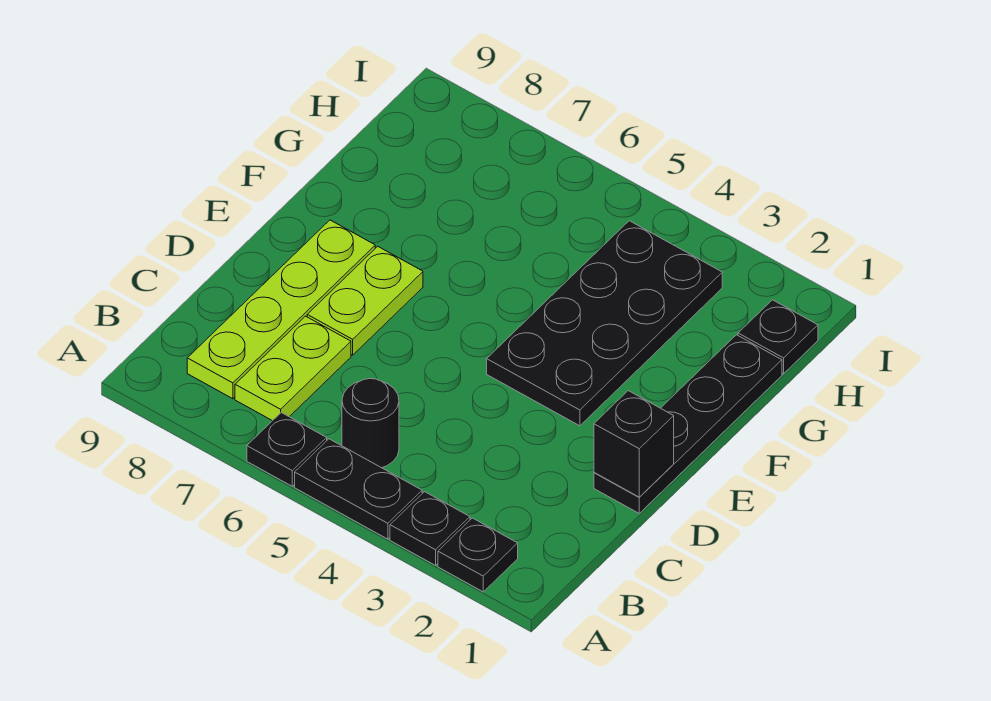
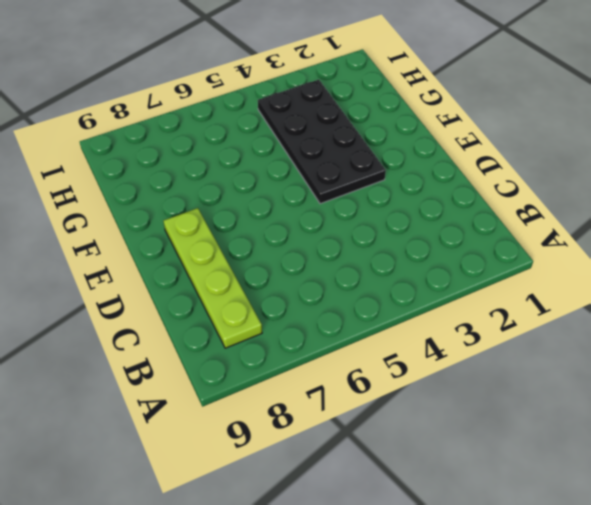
none -> black plate A2 level 1
none -> black plate A3 level 1
none -> black plate A4:A5 level 1

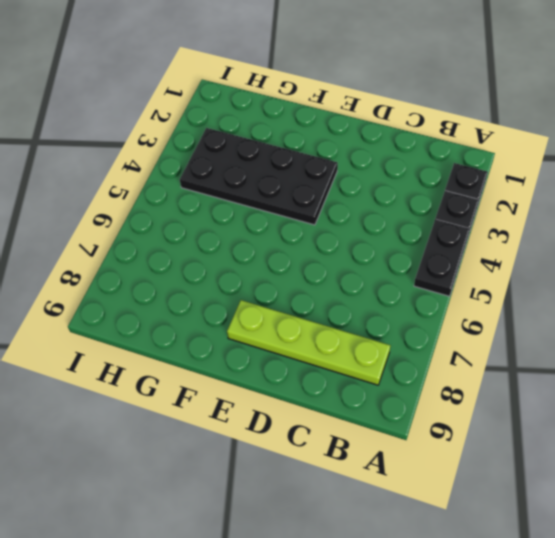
none -> black plate A6 level 1
none -> black round brick B5 level 1
none -> lime plate B7:C7 level 1

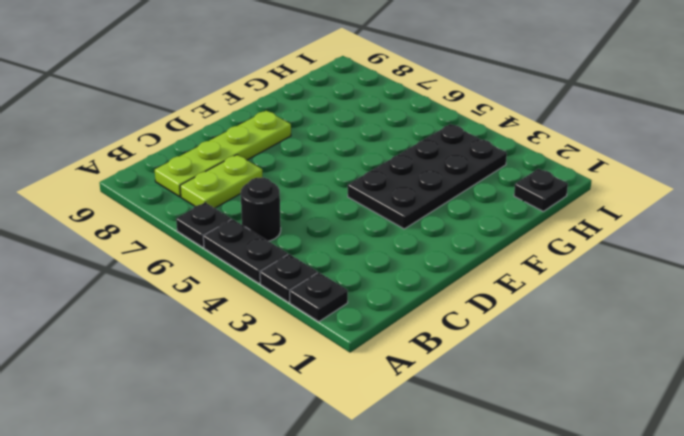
none -> black plate D1:G1 level 1
none -> lime plate D7:E7 level 1
none -> black brick D1 level 2

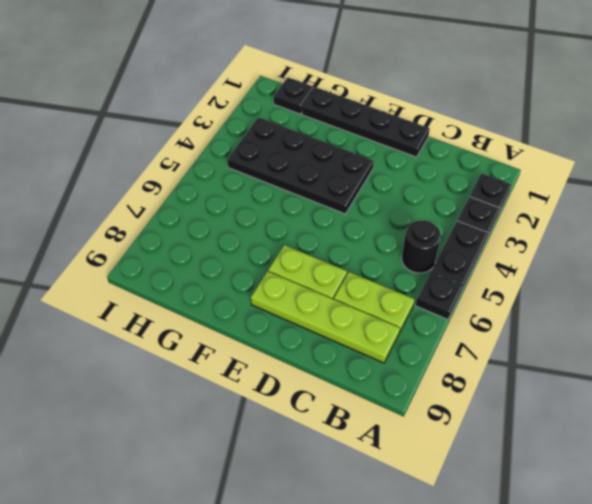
none -> black brick D1 level 2

